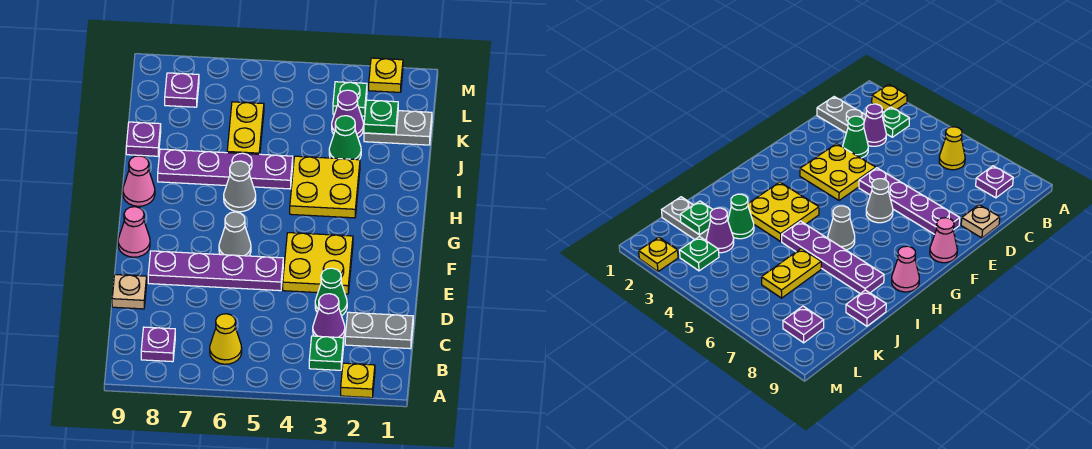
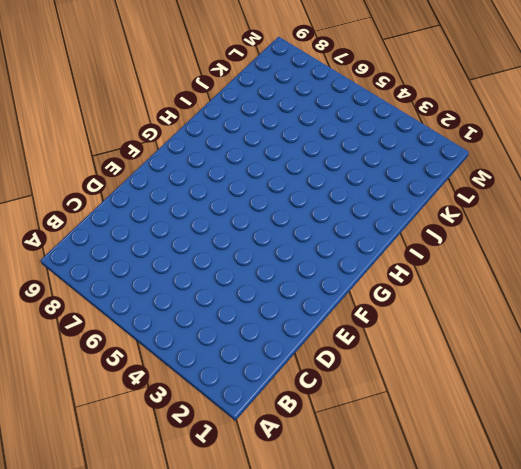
none -> yellow plate A2 level 1
none -> green plate B3 level 1
none -> yellow cone B6 level 1

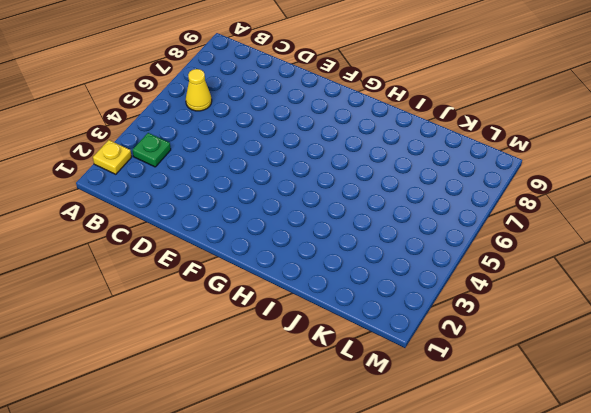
none -> purple plate B8 level 1
none -> grey plate C1:C2 level 1
none -> purple cone C3 level 1

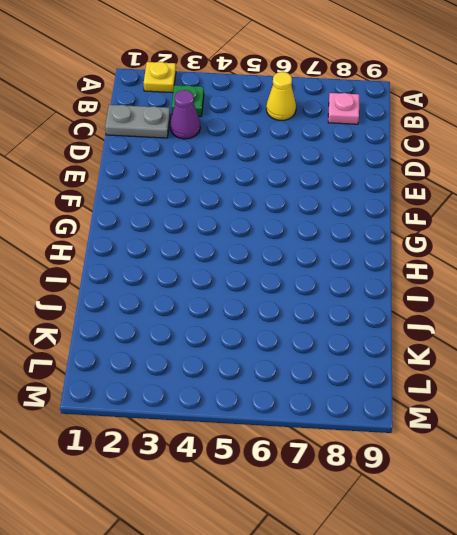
pink plate B8 level 1 -> purple plate B8 level 1
none -> green cone D3 level 1
none -> tan plate D9 level 1
none -> yellow plate E3:F4 level 1

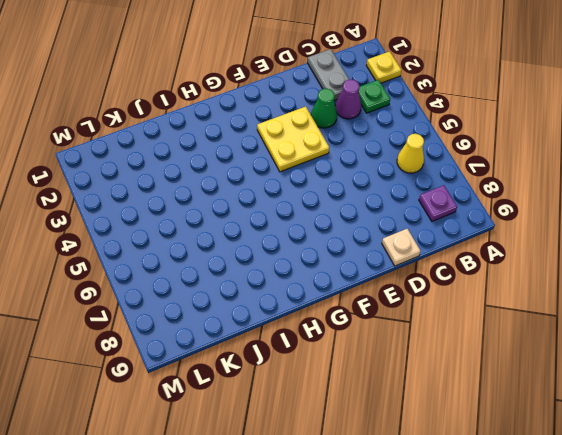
none -> purple plate E5:E8 level 1
none -> grey cone F6 level 1
none -> pink cone F9 level 1

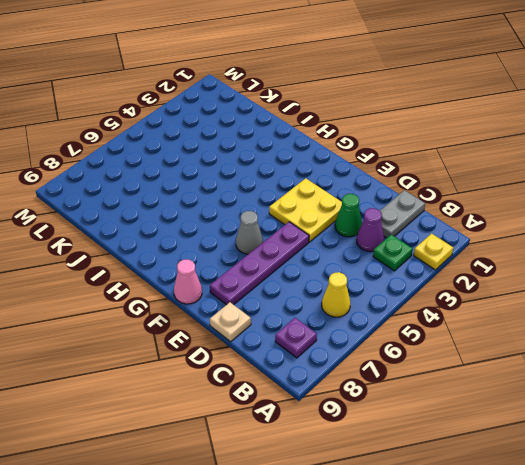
none -> yellow plate H3:I4 level 1
none -> grey cone H6 level 1
none -> pink cone H9 level 1

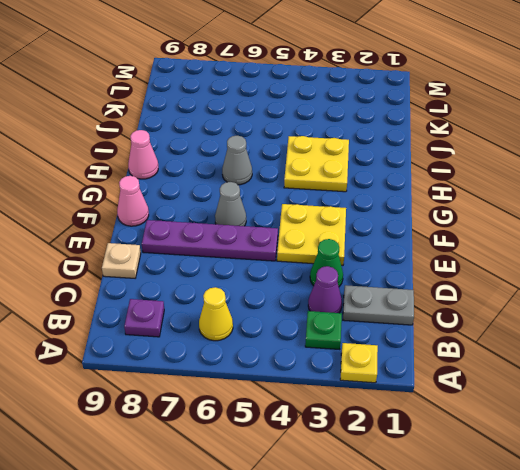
none -> purple plate I5:I8 level 1
none -> green cone J3 level 1
none -> yellow plate J6:K6 level 1

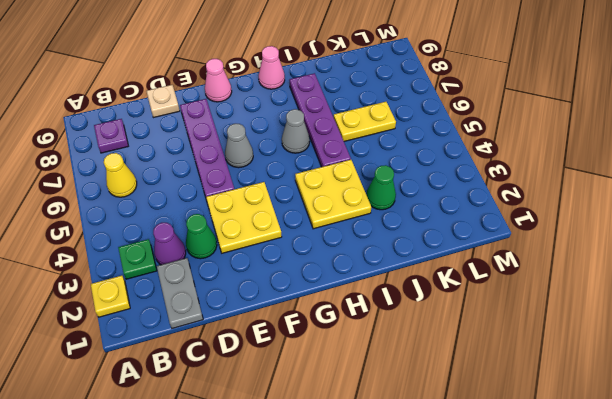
none -> purple plate J9 level 1
none -> grey plate K1:K2 level 1
none -> purple cone K3 level 1

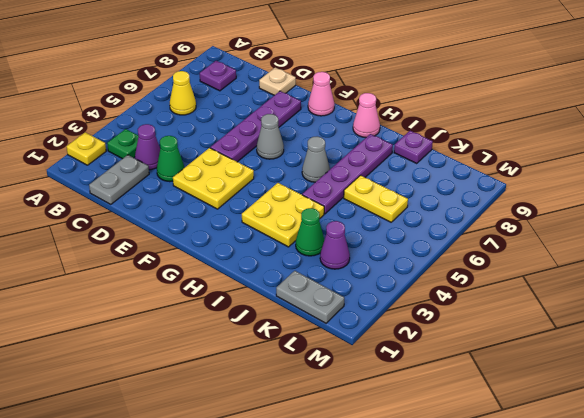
grey plate K1:L1 level 1 -> grey plate K1:K2 level 1
none -> green plate L3 level 1
none -> purple plate L8 level 1
none -> yellow plate M2 level 1

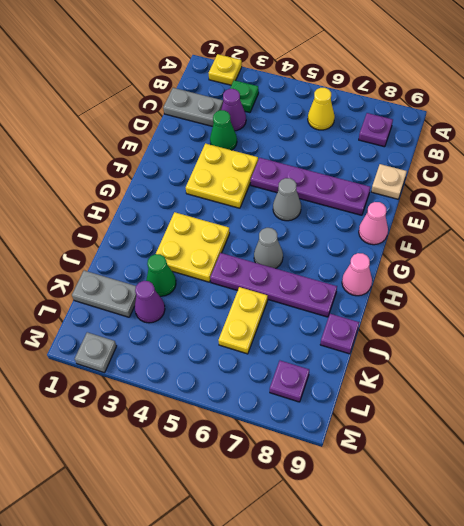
grey plate M2 level 1 -> yellow plate M2 level 1
none -> green plate L3 level 1
none -> green plate K2 level 2

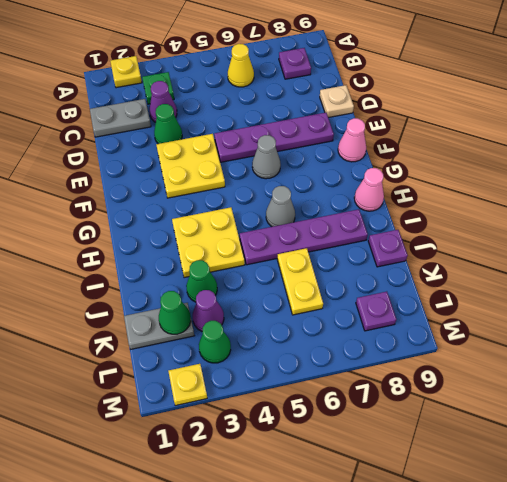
green cone K2 level 2 -> green plate K2 level 2
green cone L3 level 1 -> green plate L3 level 1

